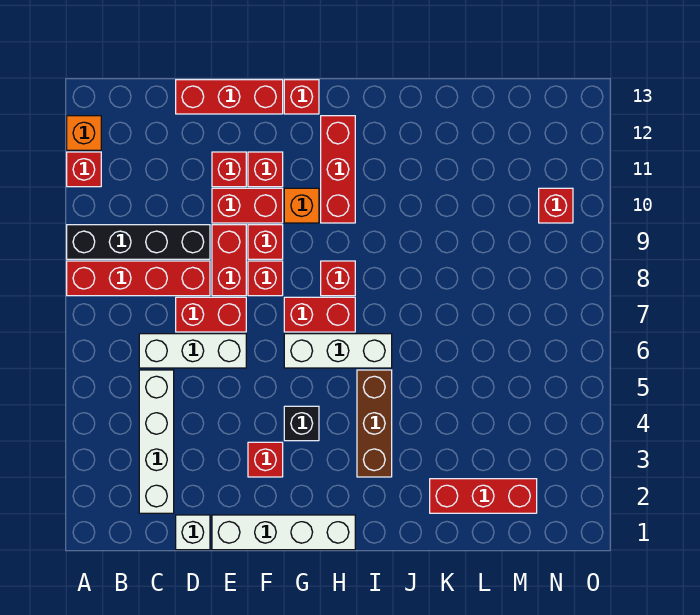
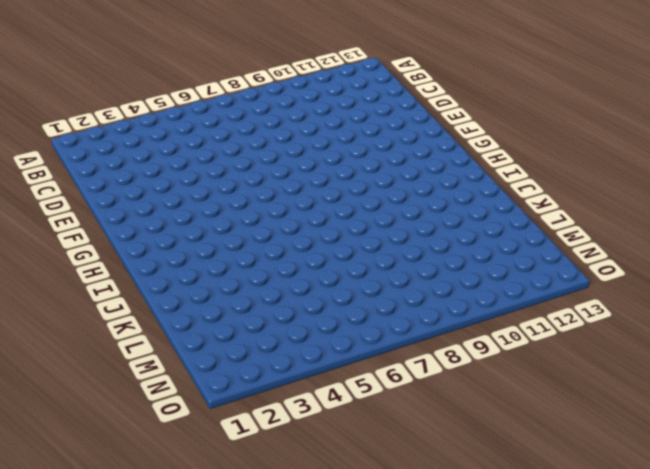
none -> red brick A8:D8 level 1
none -> black brick A9:D9 level 1
none -> red brick A11 level 1

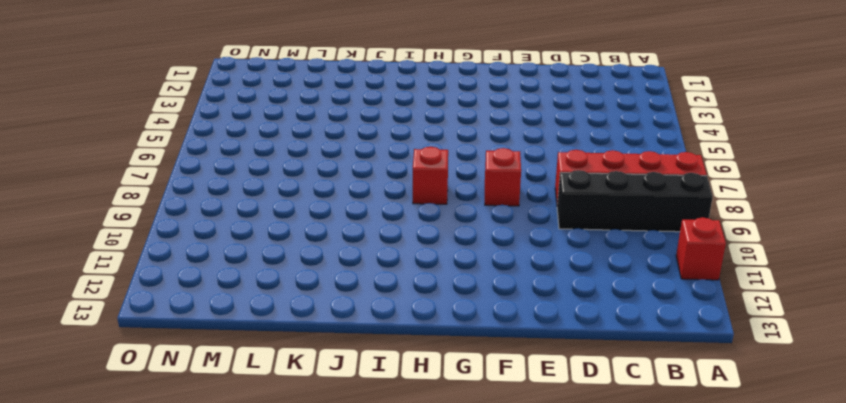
none -> orange brick A12 level 1
none -> white brick C2:C5 level 1
none -> white brick C6:E6 level 1

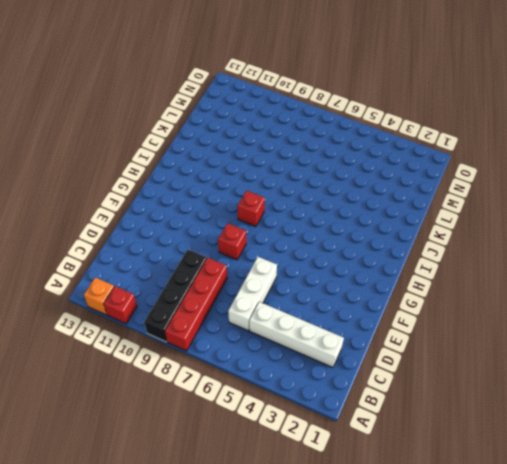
none -> white brick D1 level 1
none -> red brick D7:E7 level 1
none -> red brick D13:F13 level 1

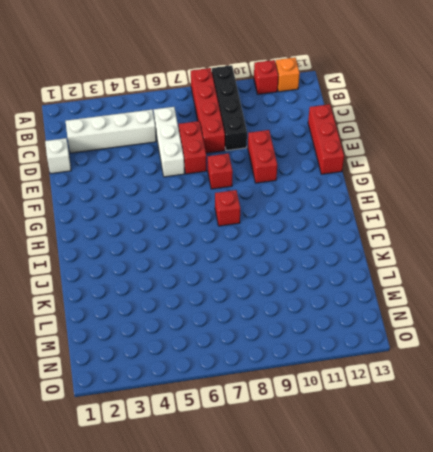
none -> white brick E1:H1 level 1
none -> red brick E8:E9 level 1
none -> red brick E11 level 1

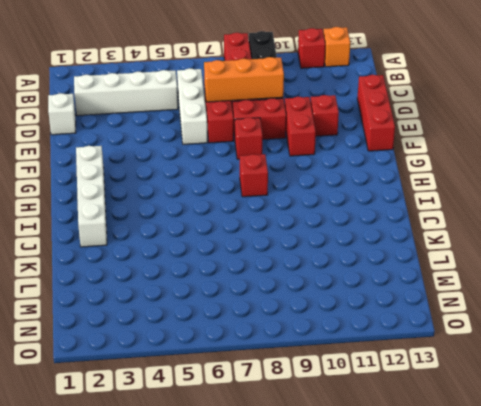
orange brick D7:D9 level 2 -> none
white brick G2:J2 level 1 -> white brick E1:H1 level 1
none -> red brick F3 level 1
none -> red brick F9 level 1
none -> red brick F11 level 1

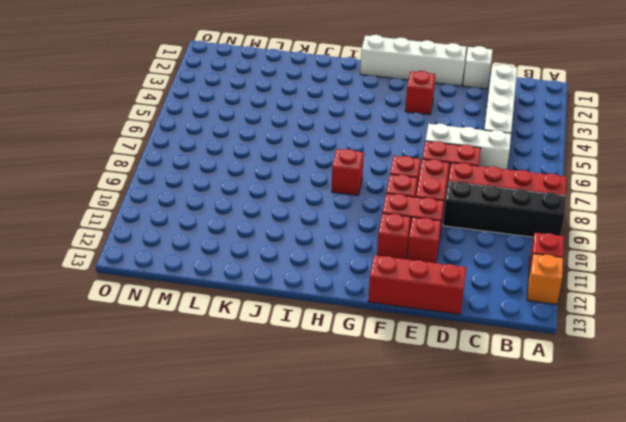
none -> black brick G4 level 1
none -> white brick G6:I6 level 1
none -> red brick G7:H7 level 1

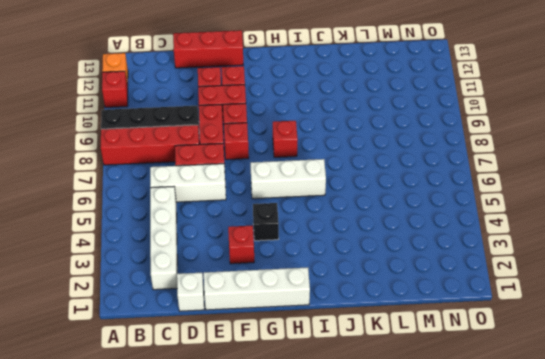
none -> red brick G7:H7 level 1
none -> orange brick G10 level 1
none -> red brick G13 level 1

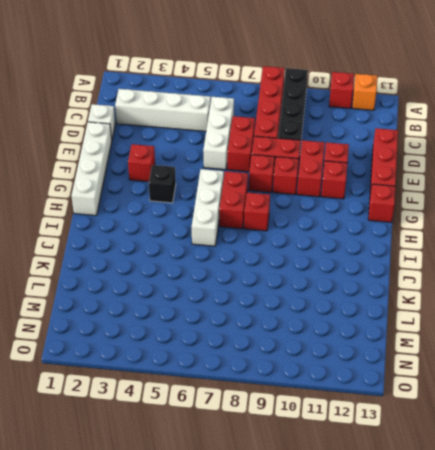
none -> orange brick G10 level 1
none -> red brick H10:H12 level 1
none -> brown brick I3:I5 level 1

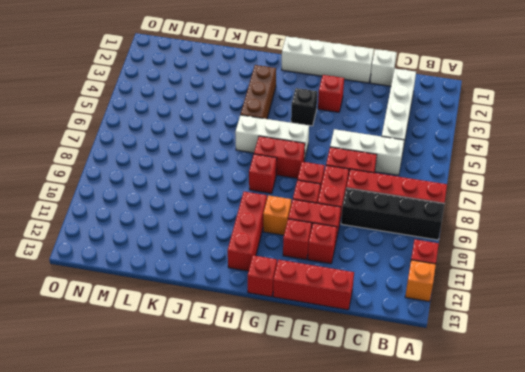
none -> red brick K2:M2 level 1
none -> red brick N10 level 1

